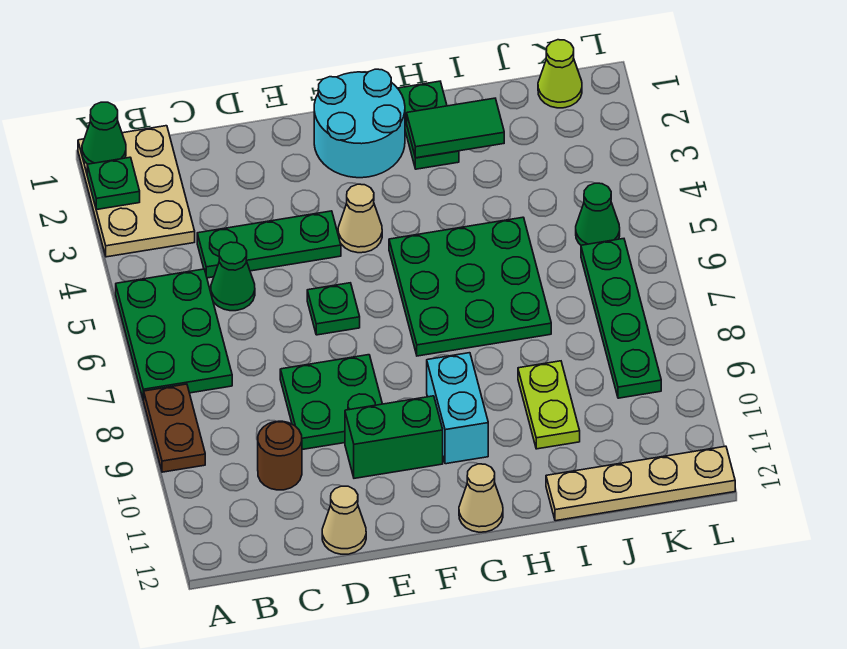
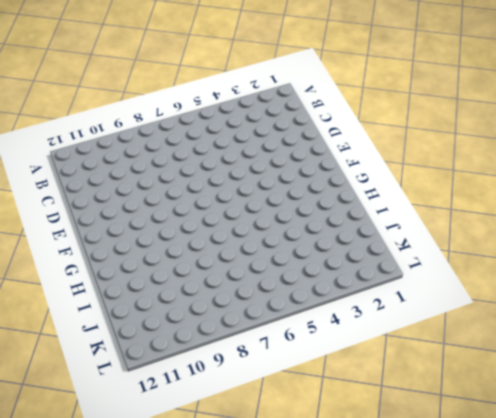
none -> tan plate A1:B3 level 1
none -> green plate A5:B7 level 1
none -> brown plate A8:A9 level 1

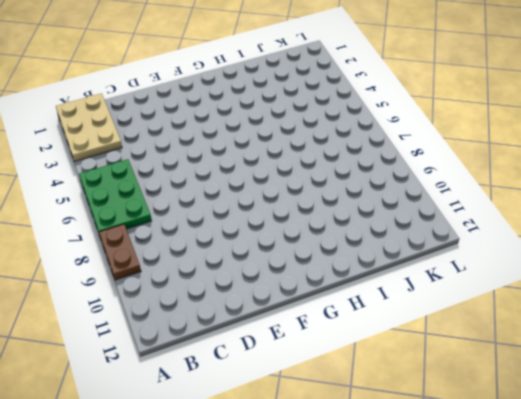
none -> green plate C4:E4 level 1
none -> green cone C5 level 1
none -> brown round brick C10 level 1

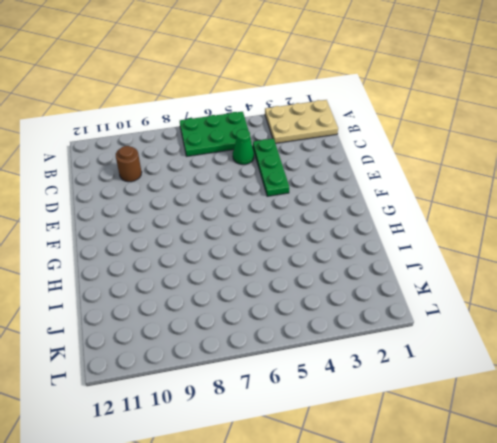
none -> brown plate A8:A9 level 1
none -> green plate D8:E9 level 1
none -> tan cone D12 level 1

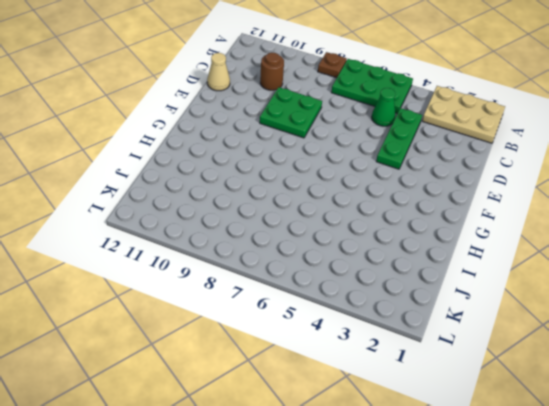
brown plate A8 level 1 -> brown plate A8:A9 level 1
none -> green plate E6 level 1
none -> green brick E10:F10 level 1
none -> cyan round brick F1:G2 level 1

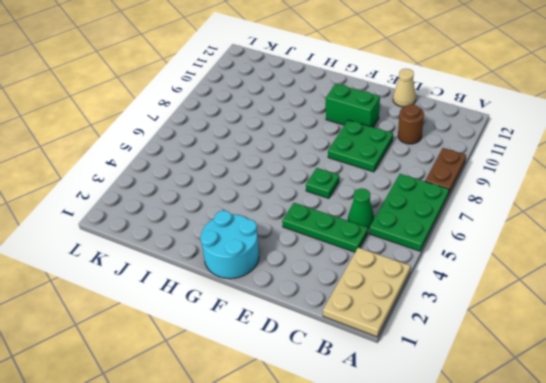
none -> tan cone F4 level 1
none -> green plate G5:I7 level 1
none -> cyan brick G9:G10 level 1

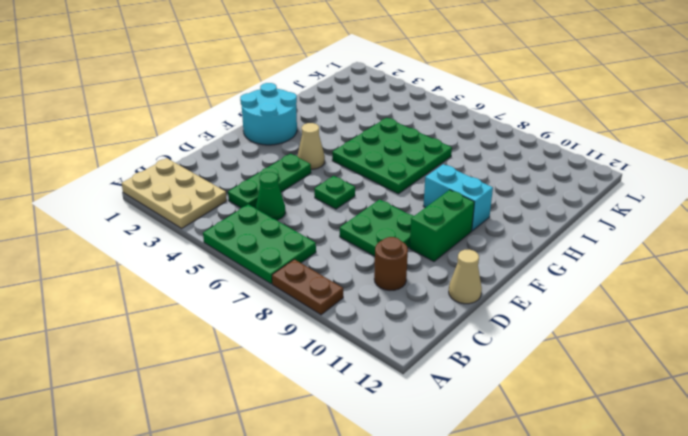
none -> tan cone G12 level 1
none -> green plate H1:H2 level 1
none -> lime plate I9:I10 level 1

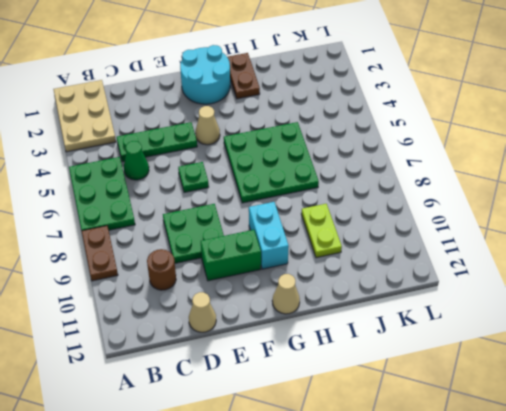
brown plate H1:H2 level 1 -> green plate H1:H2 level 1
none -> tan plate I12:L12 level 1
none -> lime cone K1 level 1
none -> green cone K5 level 1

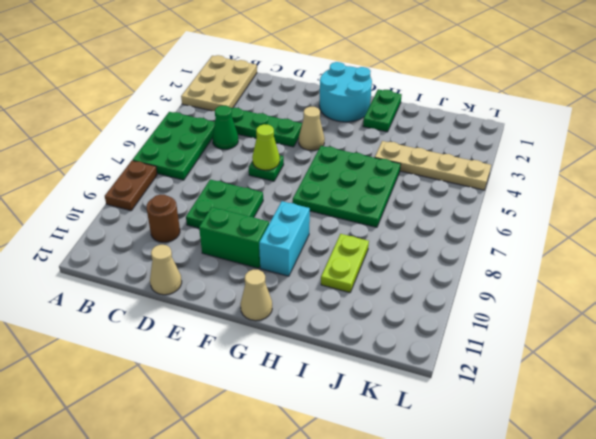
lime cone E6 level 2 -> lime cone K1 level 1
tan plate I4:L4 level 1 -> tan plate I12:L12 level 1
none -> green cone K5 level 1
none -> green plate K6:K9 level 1
none -> green cone A1 level 2

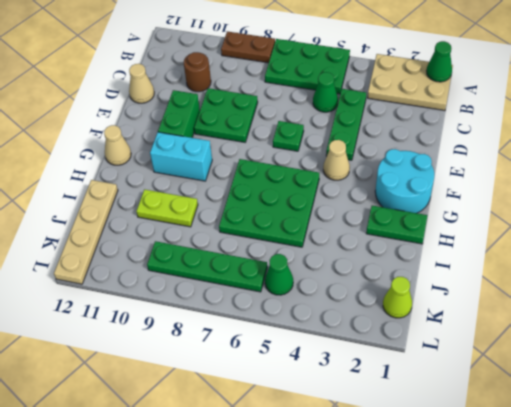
none -> green plate A2 level 2
none -> green tile H2:I2 level 2

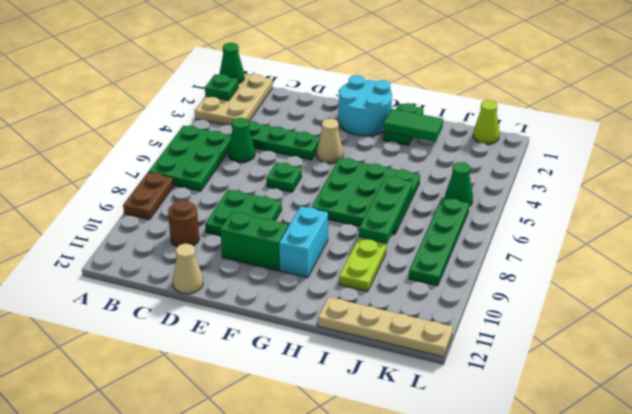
green plate I6:I8 level 2 -> none
none -> tan cone G12 level 1

